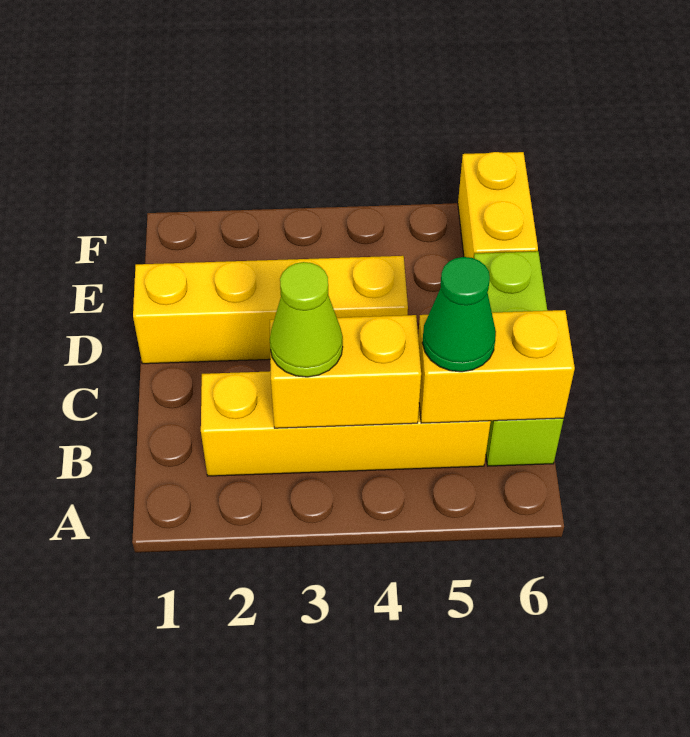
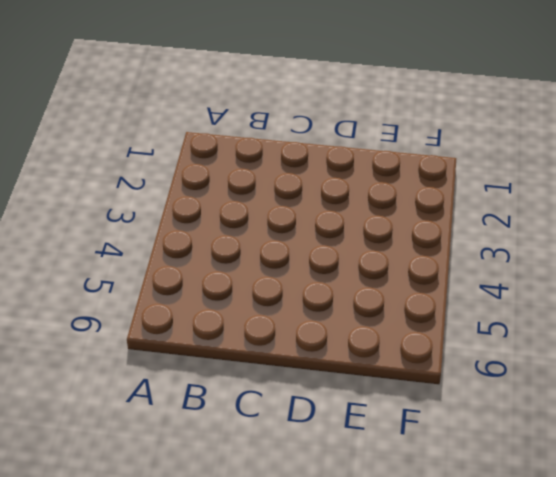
none -> yellow brick B2:B5 level 1
none -> lime brick B6:D6 level 1

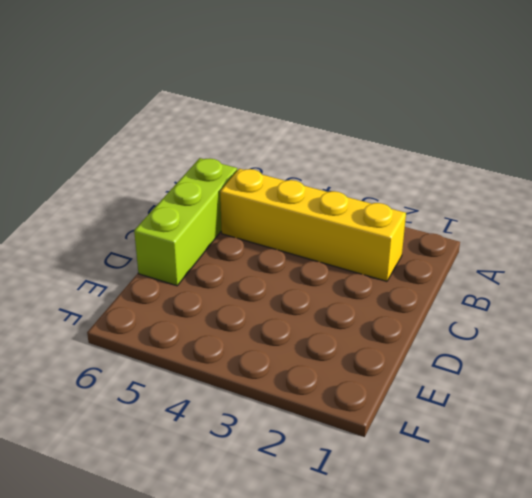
none -> yellow brick D1:D4 level 1
none -> yellow brick E6:F6 level 1

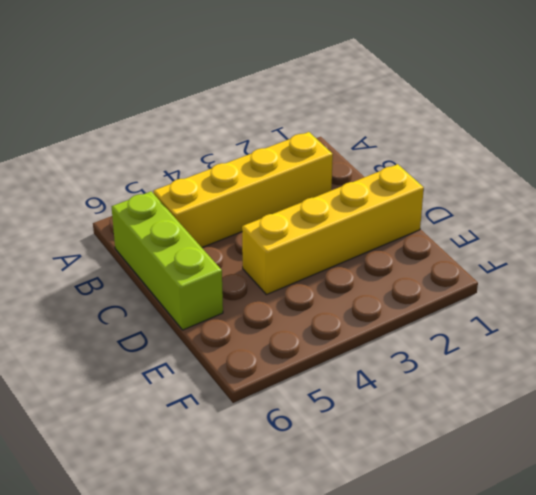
none -> yellow brick E6:F6 level 1
none -> yellow brick B3:B4 level 2

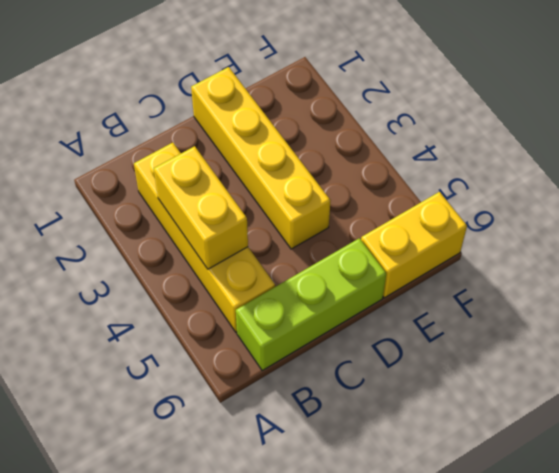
none -> yellow brick B5:B6 level 2
none -> lime cone B3 level 3

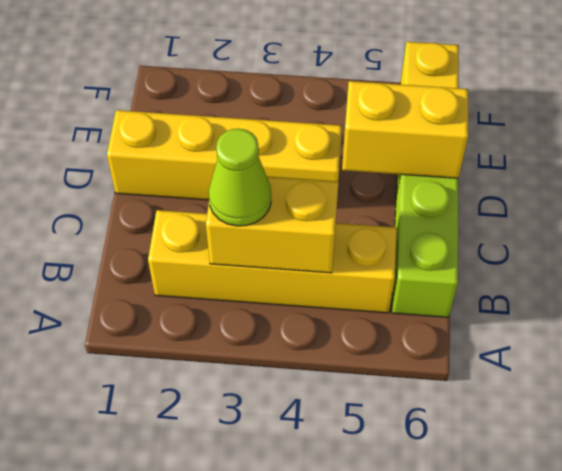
yellow brick D5:D6 level 2 -> yellow brick B5:B6 level 2
none -> green cone B5 level 3

